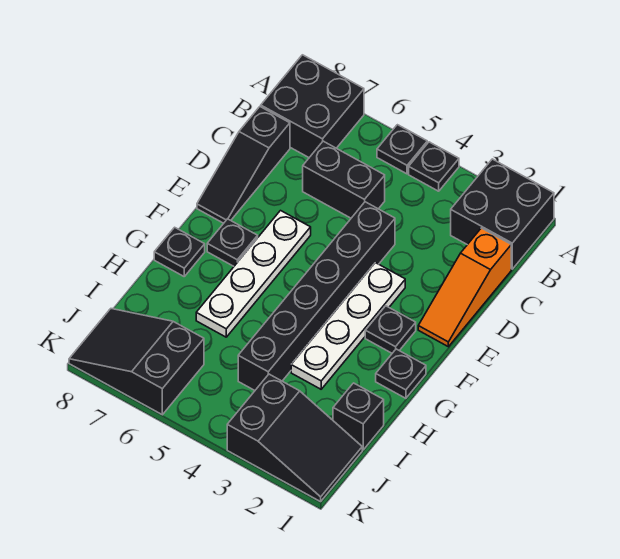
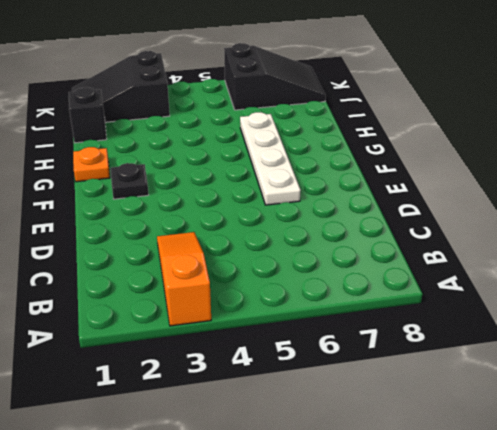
orange slope A3:C3 level 1 top A -> orange slope C1:E1 level 1 top C
orange plate G1 level 1 -> black plate G1 level 1
none -> black brick A1:B2 level 1
none -> black plate A4 level 1
none -> black plate A5 level 1

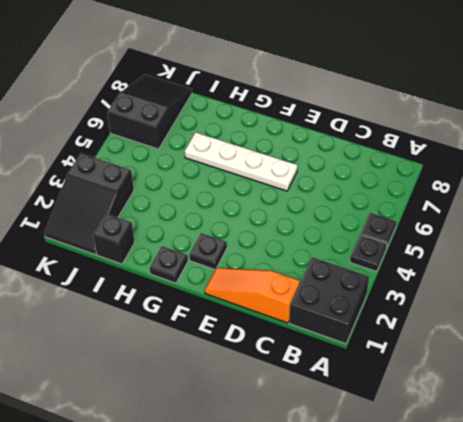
none -> black brick A7:B8 level 1
none -> black brick C5:C6 level 1
none -> black slope C8:E8 level 1 top C

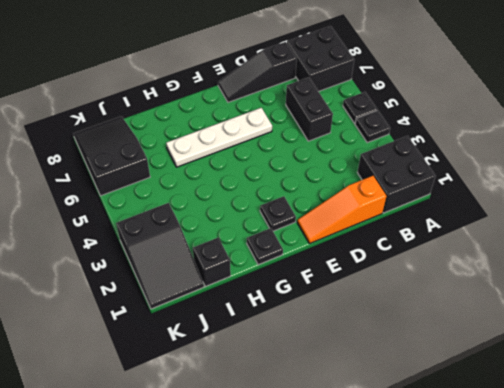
none -> black brick D4:I4 level 1
none -> white plate E3:H3 level 1
none -> black plate F7 level 1

